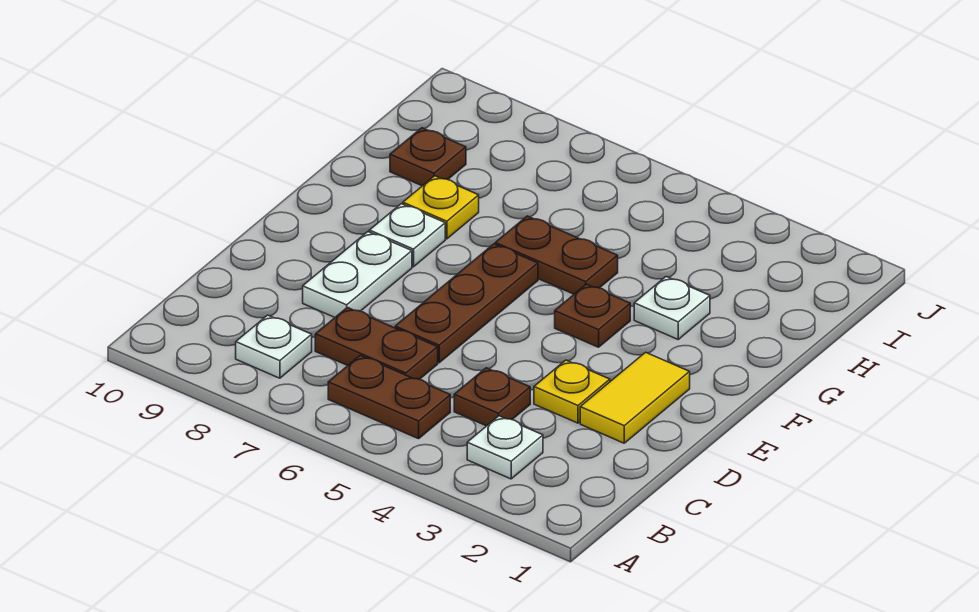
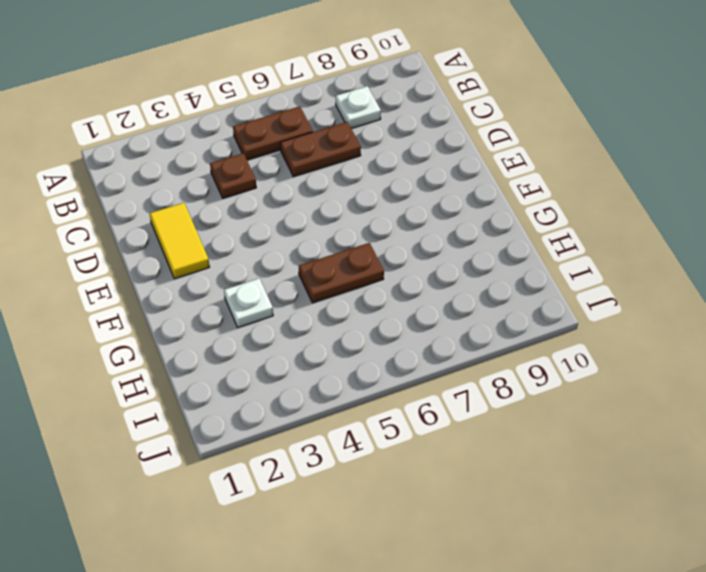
none -> white plate B3 level 1
none -> yellow plate D3 level 1
none -> brown plate D6:F6 level 1

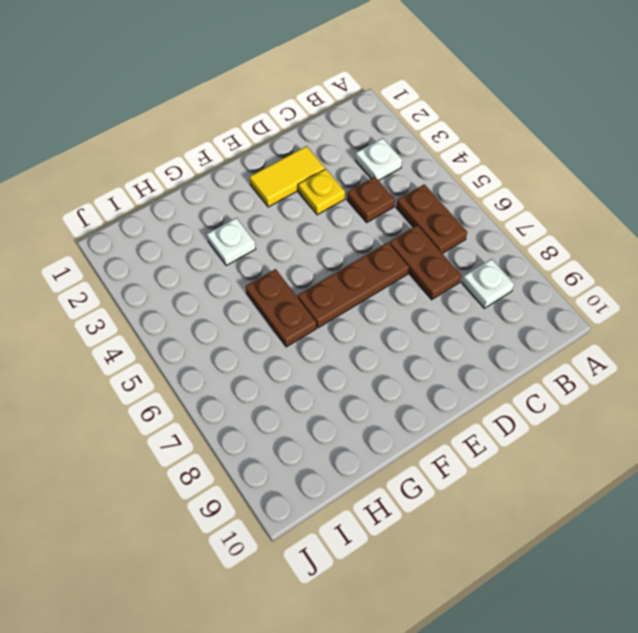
none -> white plate D8:E8 level 1
none -> brown plate F4 level 1
none -> white plate F8 level 1

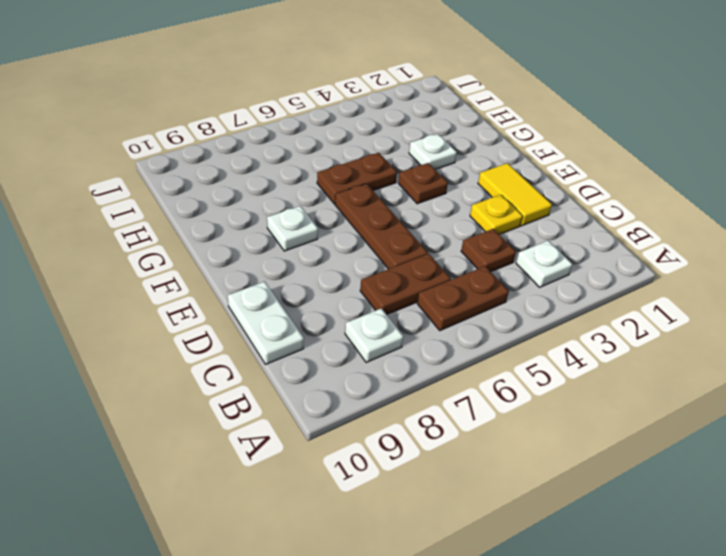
white plate C10:D10 level 1 -> white plate D8:E8 level 1
none -> yellow plate G8 level 1
none -> brown plate H9 level 1

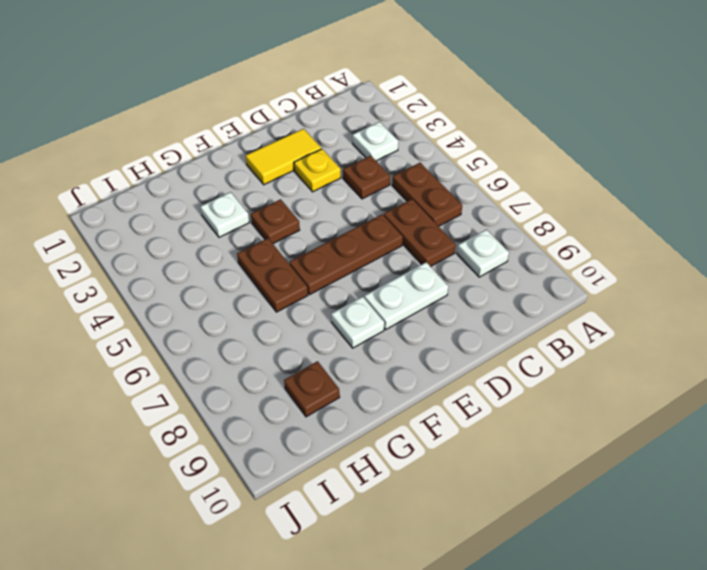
none -> yellow plate G8 level 1

